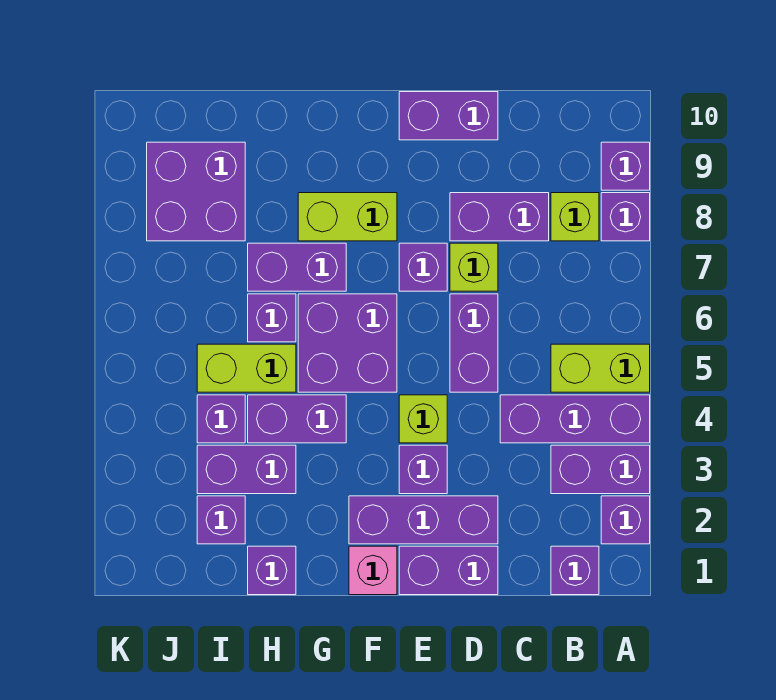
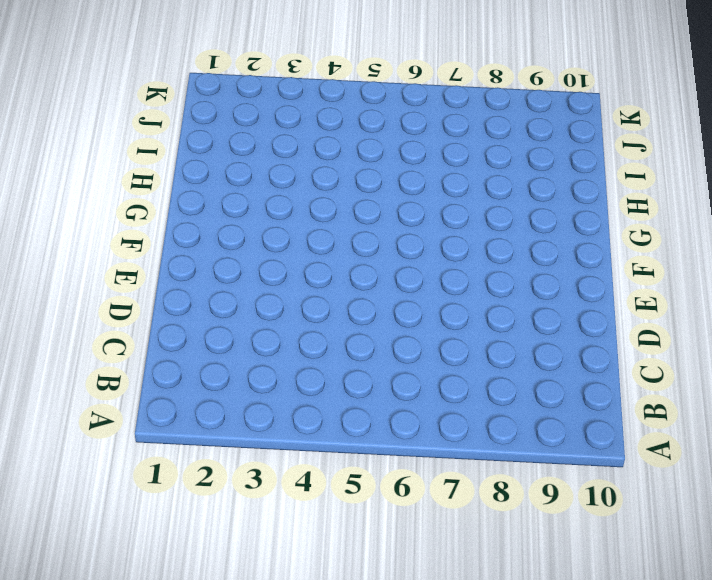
none -> purple brick A2 level 1
none -> purple brick A3:B3 level 1
none -> purple brick A4:C4 level 1

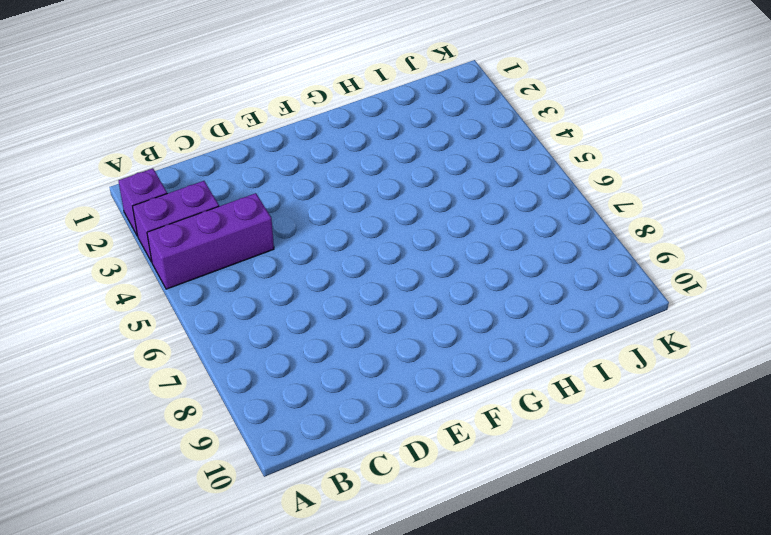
none -> lime brick A5:B5 level 1
none -> purple brick A8 level 1
none -> purple brick A9 level 1

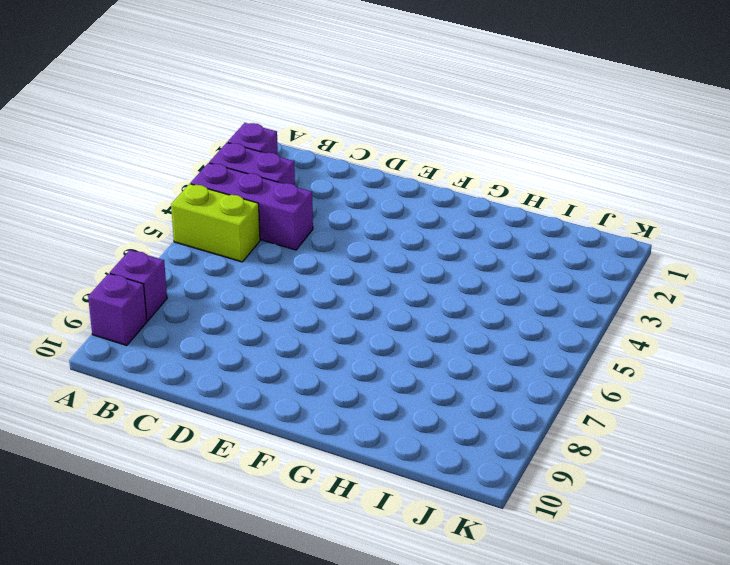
none -> purple brick B1 level 1
none -> lime brick B8 level 1
none -> purple brick C8:D8 level 1

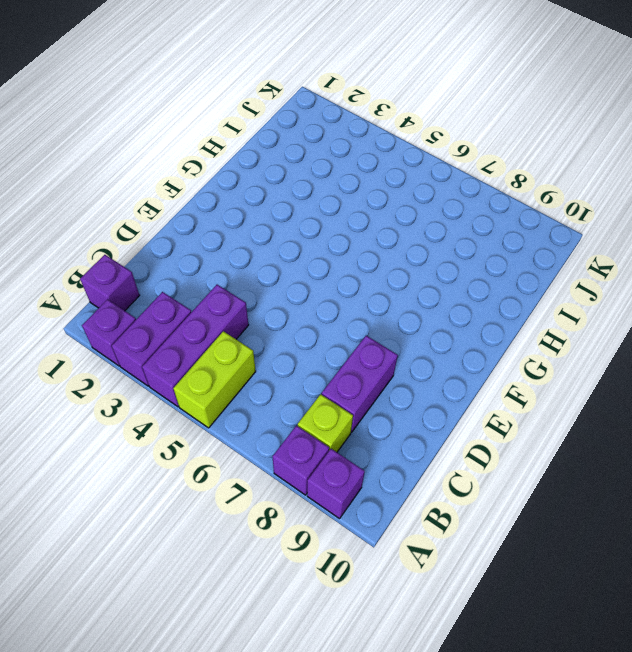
none -> purple brick D1:E1 level 1
none -> purple brick D2:F2 level 1
none -> purple brick D5:D6 level 1

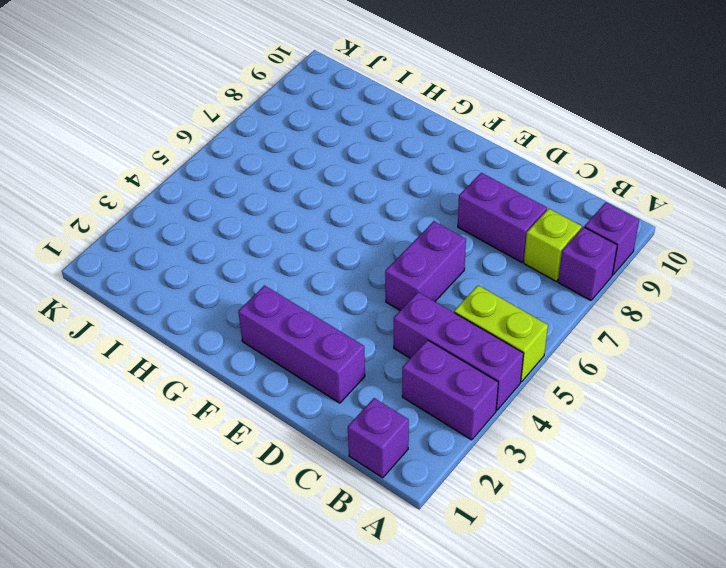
none -> purple brick A2 level 1
none -> purple brick D1:E1 level 1
none -> lime brick D7 level 1

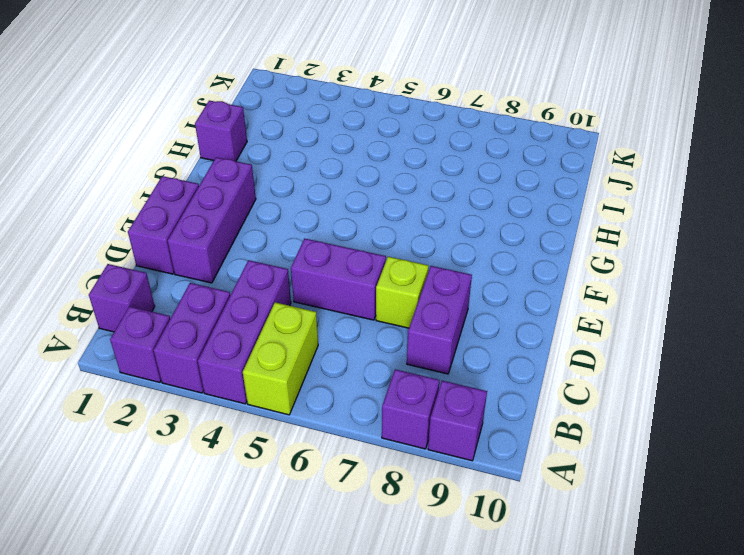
none -> lime brick B8 level 1
none -> purple brick D10:E10 level 1
none -> purple brick E3 level 1

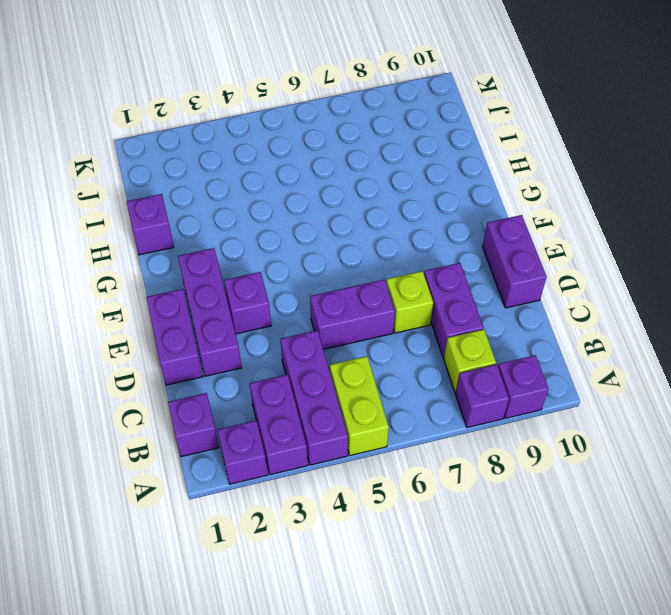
none -> lime brick E4 level 1
none -> purple brick E7 level 1
none -> pink brick F1 level 1

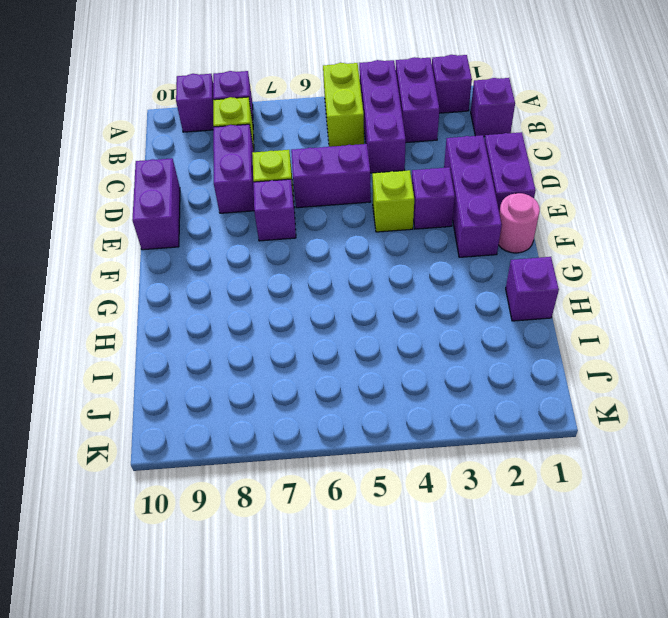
pink round brick F1 level 1 -> pink brick F1 level 1
none -> purple brick F5:G6 level 1
none -> lime brick F8:G8 level 1
none -> purple brick G4:H4 level 1

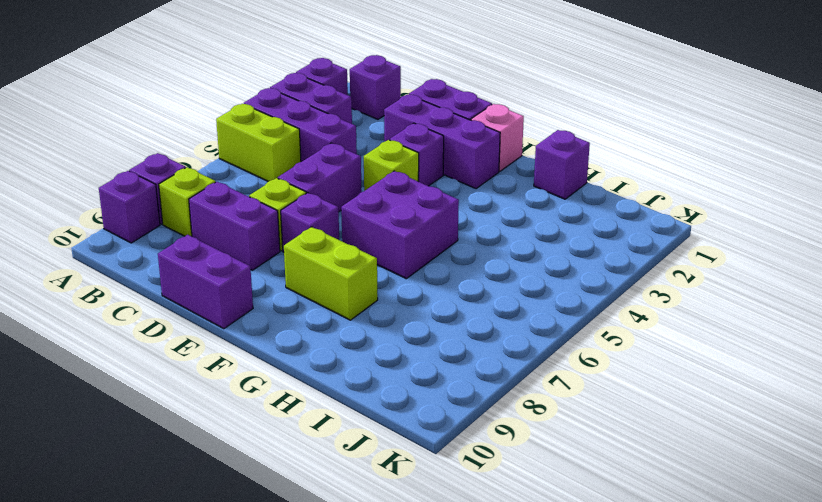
none -> purple brick G4:H4 level 1
none -> purple brick G7:H7 level 1
none -> purple brick H3:I3 level 1

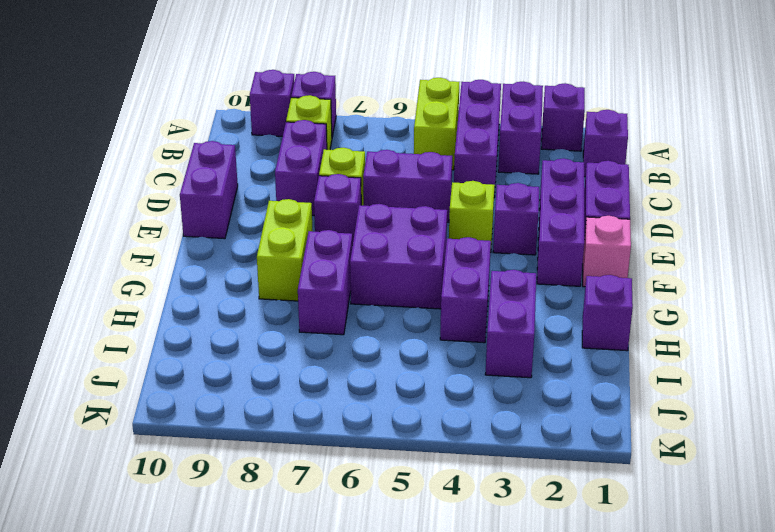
none -> lime brick H5:I5 level 1
none -> purple brick H6 level 1
none -> purple brick I2 level 1

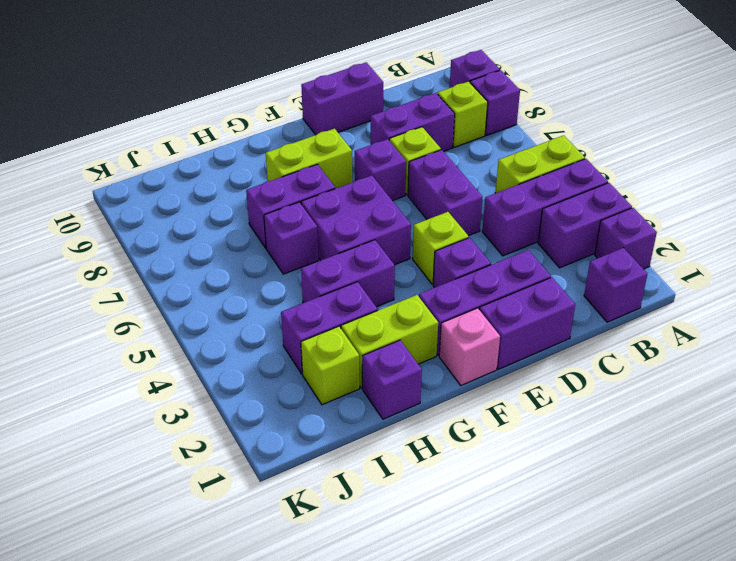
lime brick G2:H2 level 1 -> lime brick H5:I5 level 1
lime brick I2 level 1 -> purple brick I2 level 1
none -> purple brick I4 level 1
none -> purple brick I8:J9 level 1

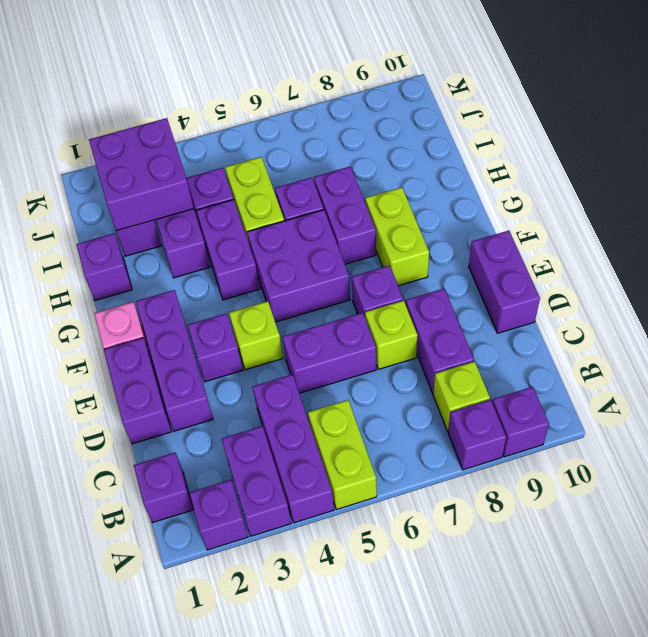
purple brick I2:J3 level 2 -> purple brick I8:J9 level 1

